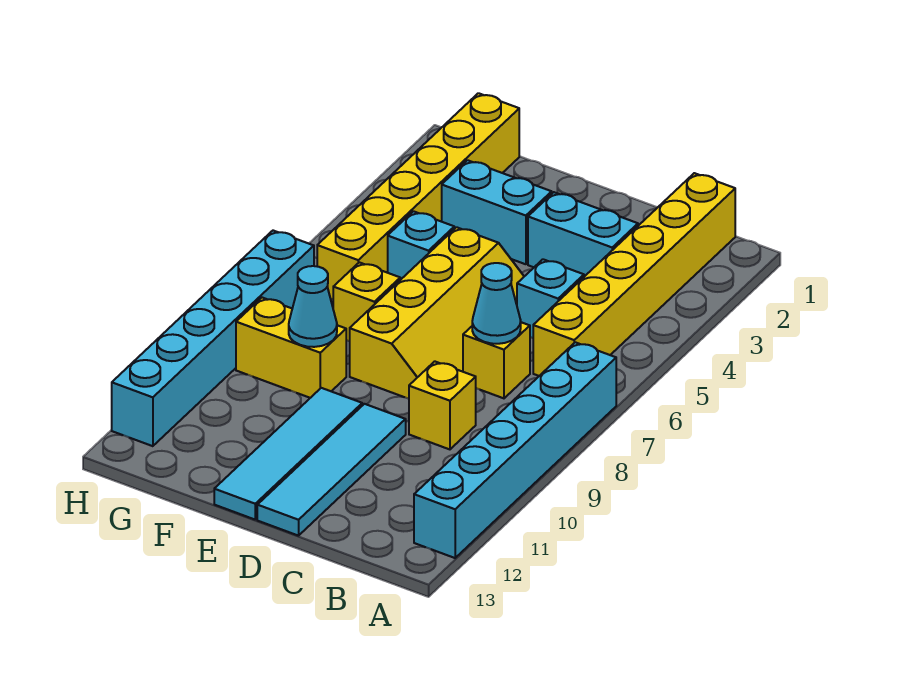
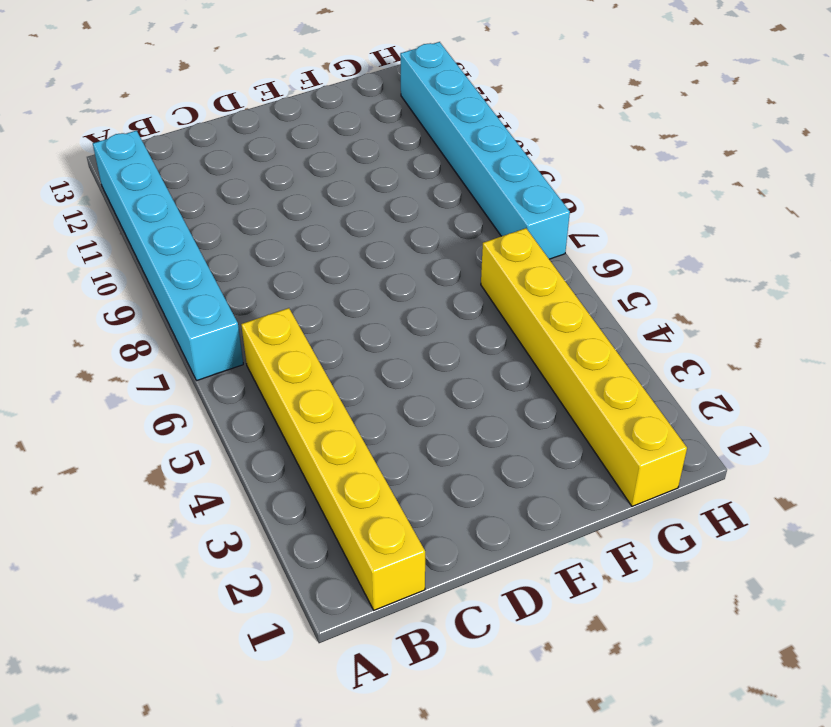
none -> cyan brick C3:D3 level 1
none -> cyan brick C5 level 1
none -> yellow brick C7 level 1

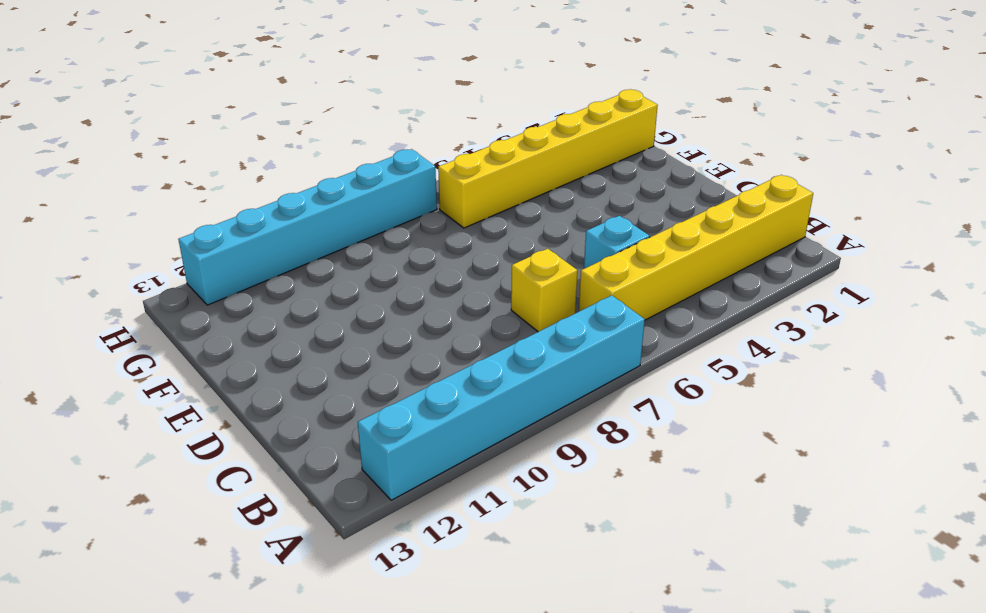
none -> cyan brick C3:D3 level 1
none -> yellow brick C9 level 1
none -> yellow slope D5:E8 level 1 top E

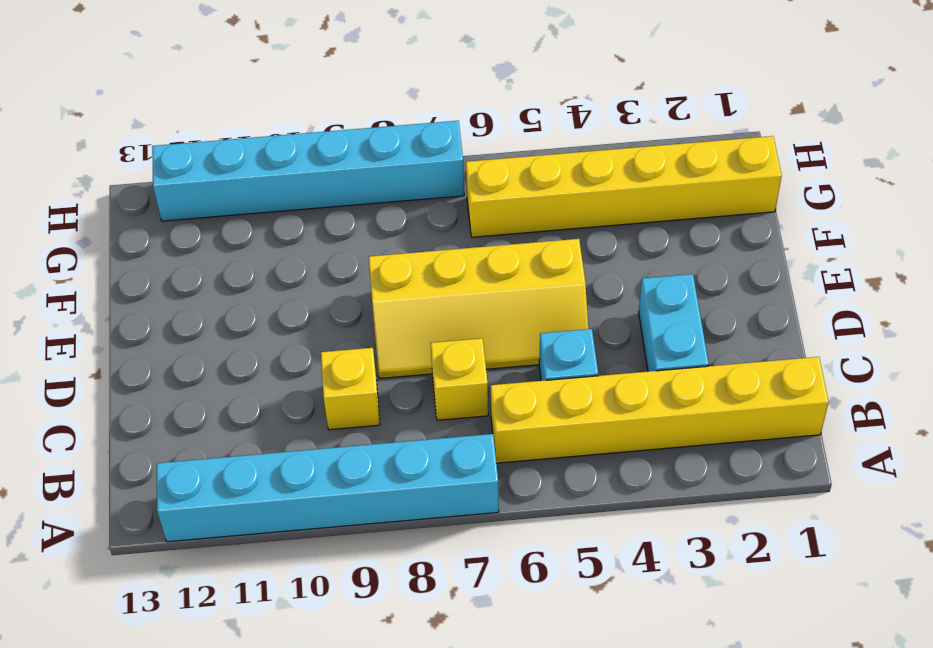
none -> cyan tile D10:D13 level 1
none -> cyan brick E3:F3 level 1
none -> cyan tile E10:E13 level 1

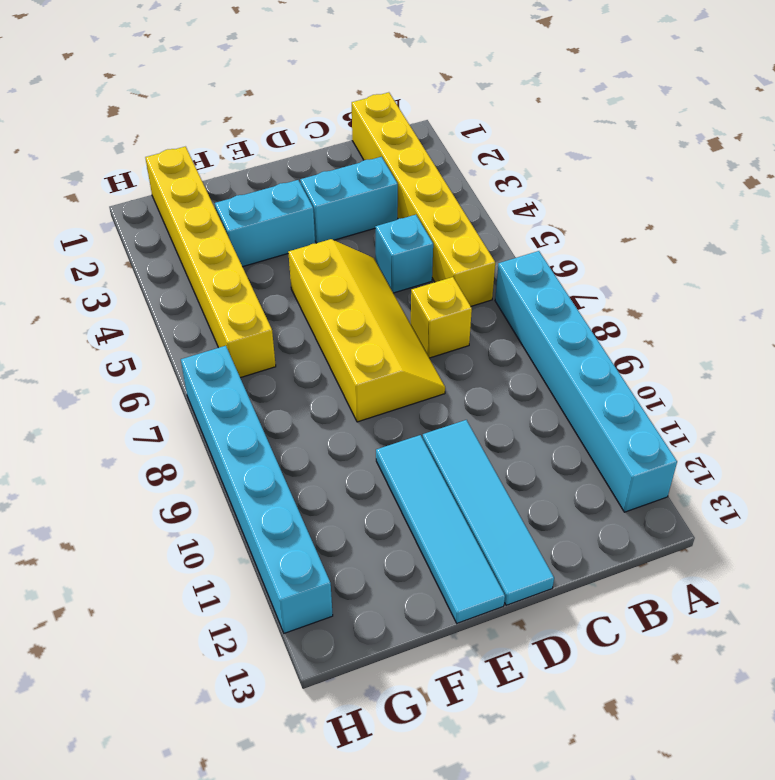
none -> yellow brick C9 level 1
none -> cyan brick F5 level 1
none -> yellow brick F7 level 1

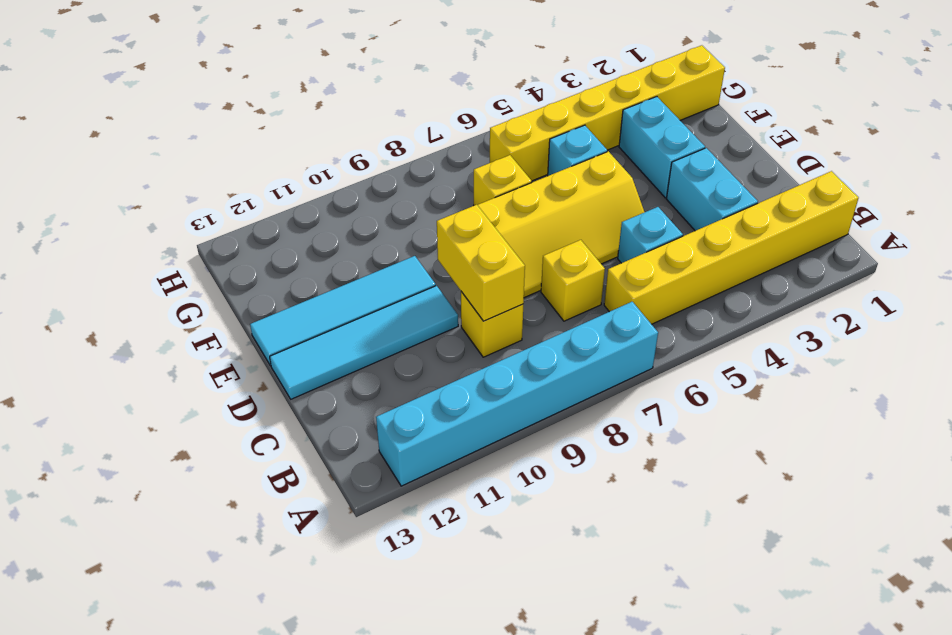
yellow brick C9:D9 level 2 -> yellow brick F9:G9 level 1
none -> cyan brick H7:H12 level 1
none -> cyan cone C7 level 2
none -> cyan cone F9 level 2

